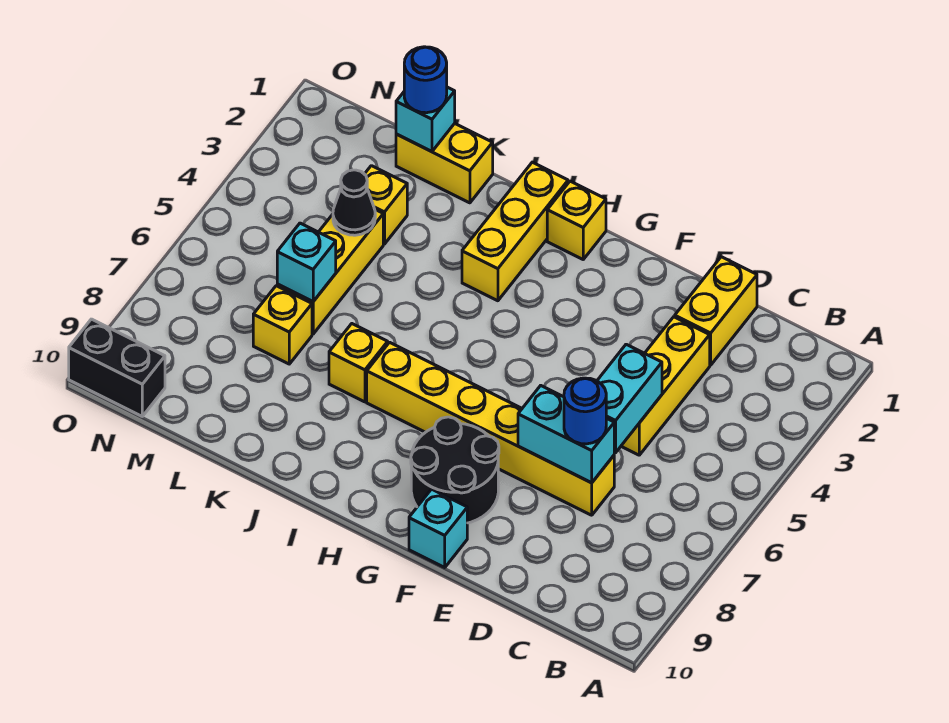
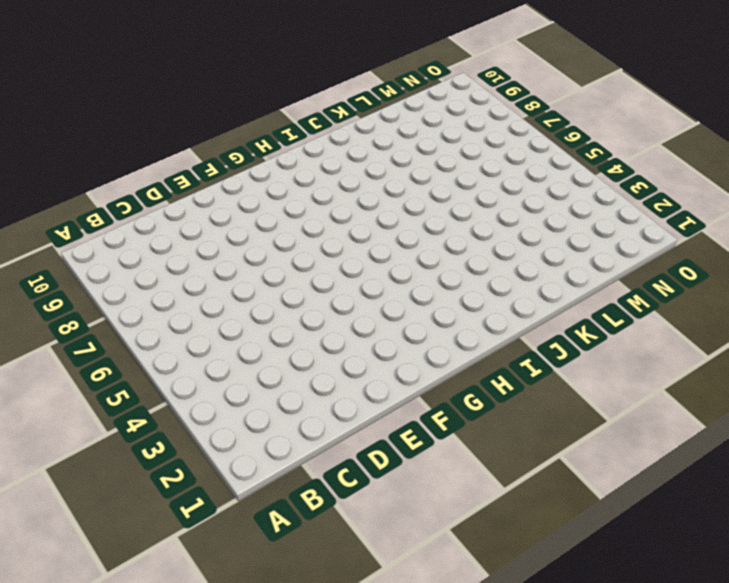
none -> yellow brick D1:D2 level 1
none -> yellow brick D3:D5 level 1
none -> yellow brick D7:I7 level 1

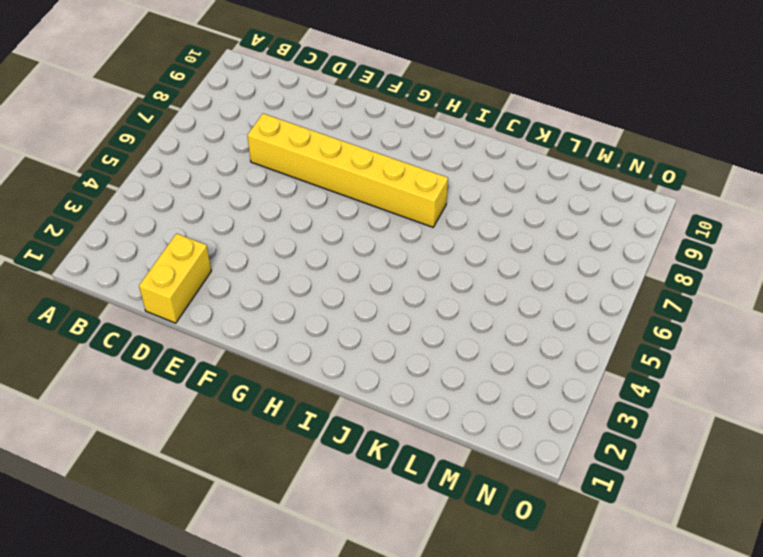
none -> yellow brick D3:D5 level 1
none -> black round brick F8:G9 level 1
none -> cyan brick F10 level 1

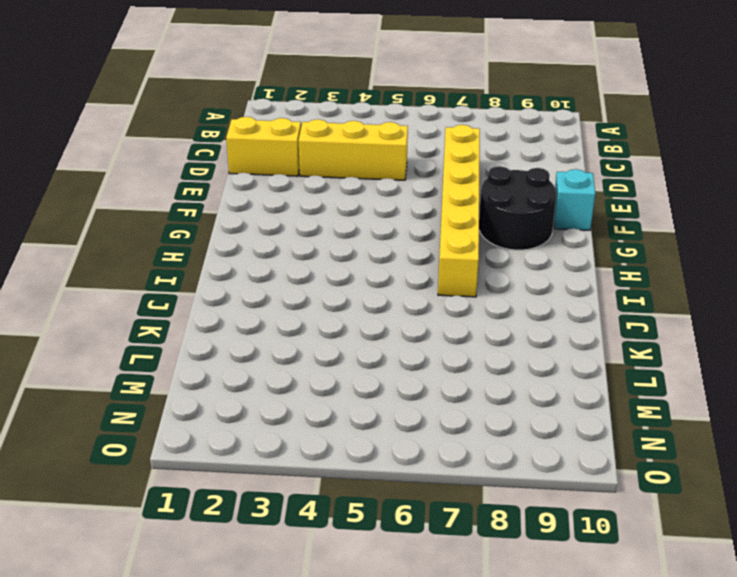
none -> yellow brick H1 level 1
none -> yellow brick I1:I3 level 1
none -> yellow brick J7 level 1

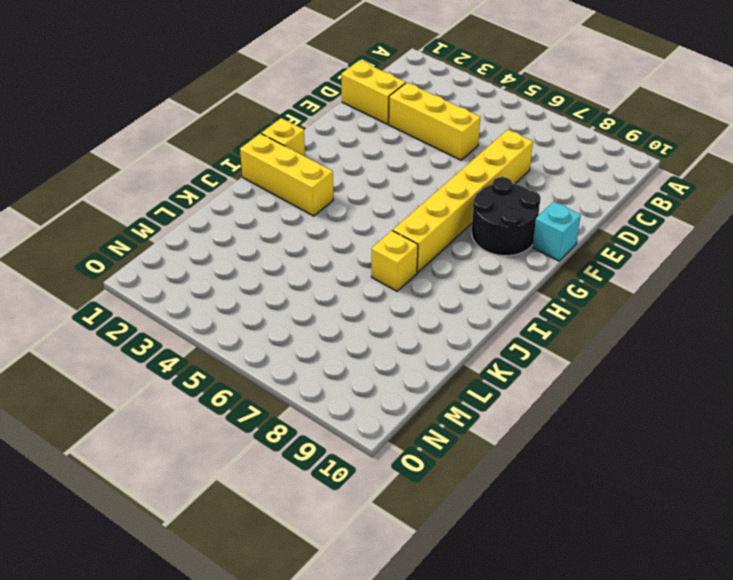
none -> yellow brick K1:L1 level 1
none -> yellow brick L3 level 1
none -> yellow brick L4:L6 level 1

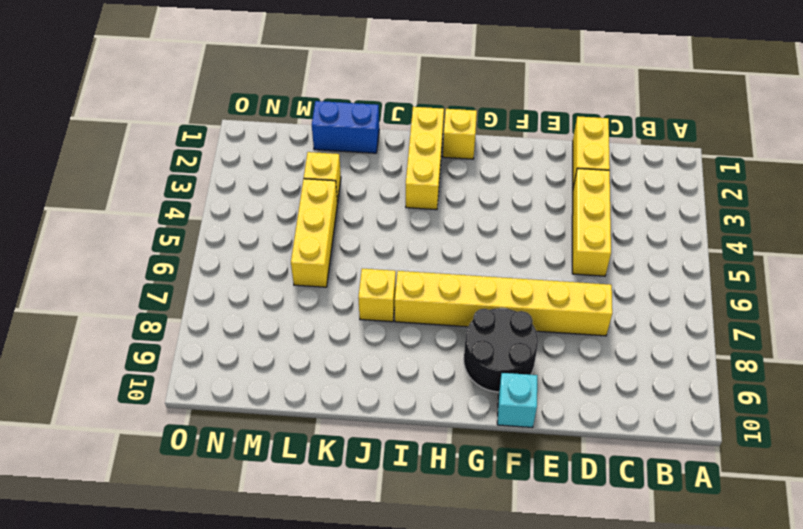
blue brick K1:L1 level 1 -> yellow brick K1:L1 level 1
none -> yellow brick L7 level 1
none -> black brick N10:O10 level 1
none -> cyan brick D5:D6 level 2

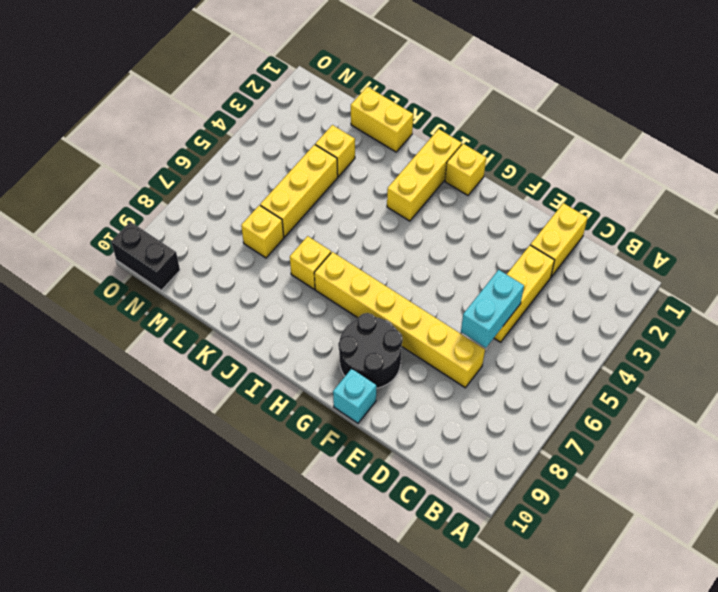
none -> cyan brick D7:E7 level 2
none -> cyan brick L1 level 2
none -> black cone L4 level 2

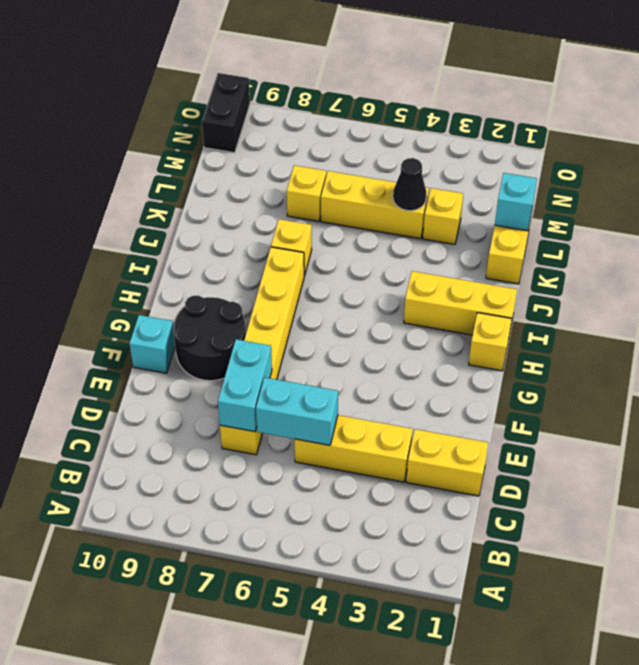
none -> cyan brick L6 level 2
none -> blue round brick D7 level 3
none -> blue round brick L1 level 3

